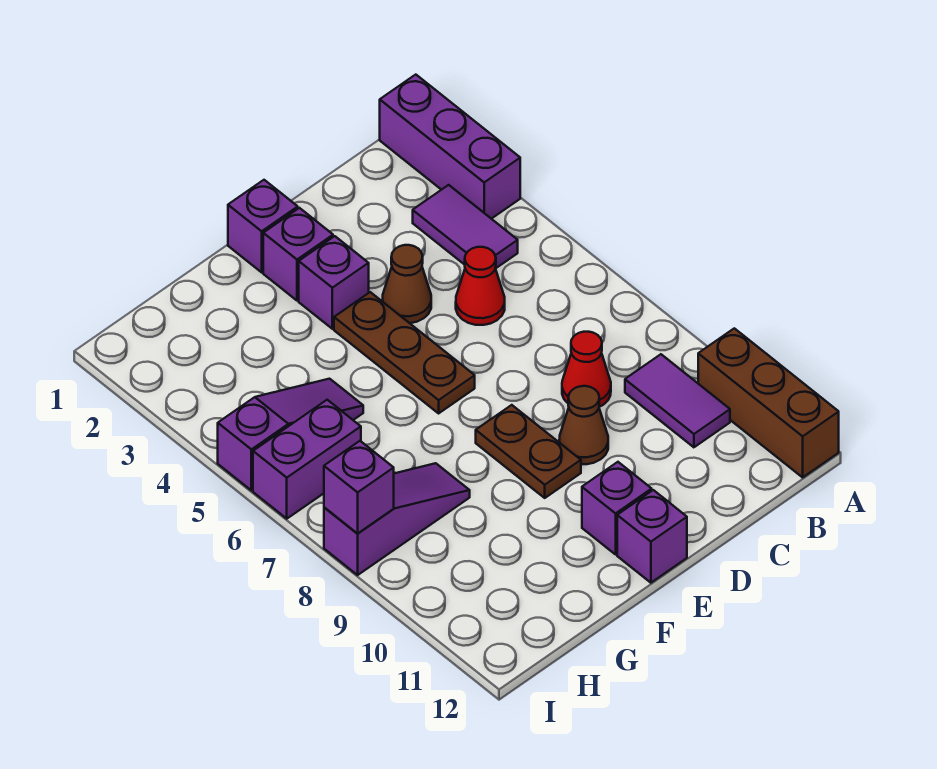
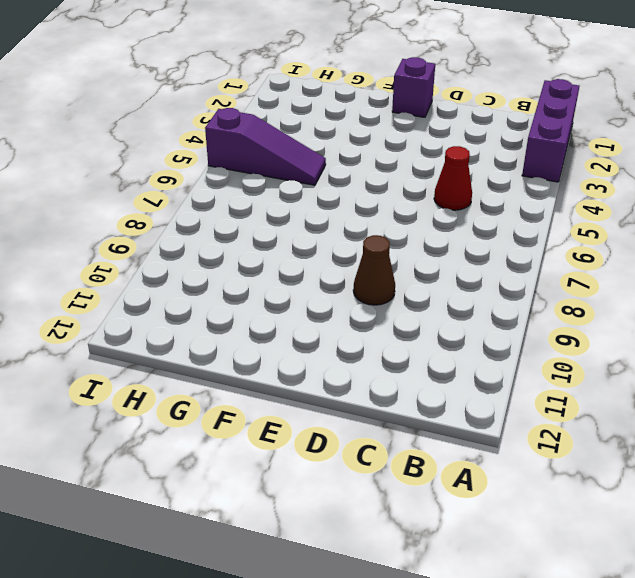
none -> brown brick A10:A12 level 1
none -> purple tile B3:B4 level 1
none -> purple tile B9:B10 level 1

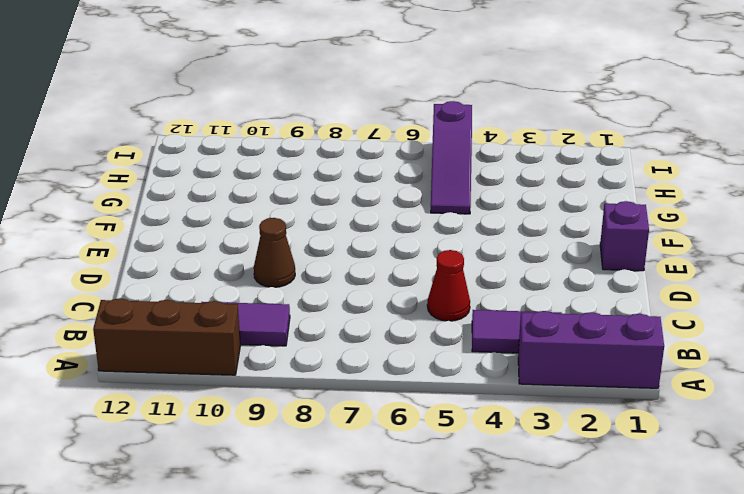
none -> red cone C8 level 1
none -> brown cone D4 level 1
none -> purple brick E2 level 1

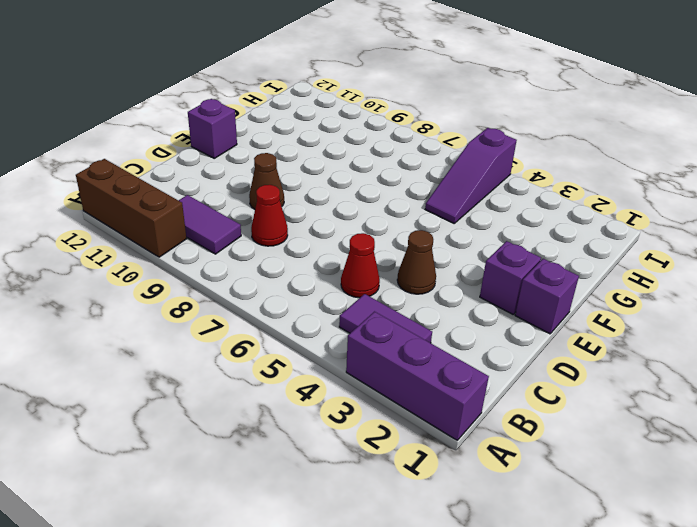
none -> purple brick E3 level 1
none -> brown plate E4:E6 level 1
none -> brown plate E8:E9 level 1

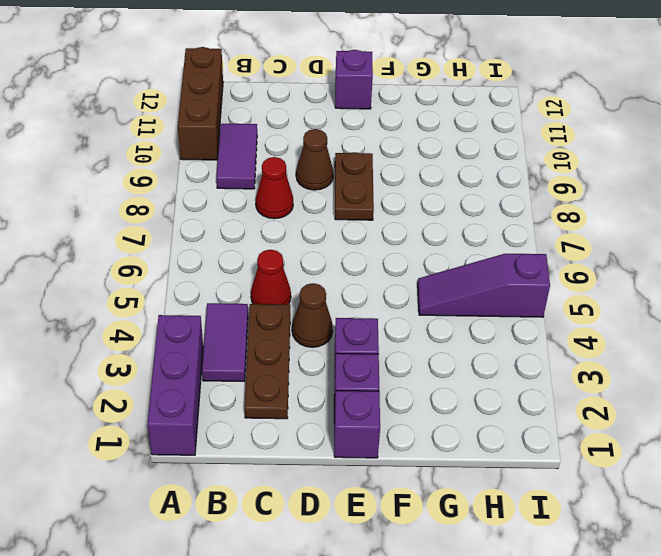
brown plate C2:C4 level 1 -> brown plate E4:E6 level 1
none -> purple brick E11 level 1
none -> purple slope G8:I8 level 1 top I
none -> purple brick H6:I6 level 1

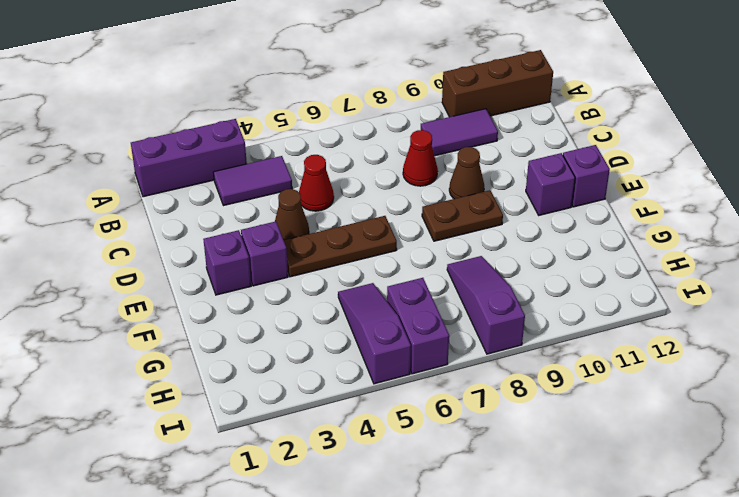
none -> purple brick E1 level 1
none -> purple brick I8 level 2

